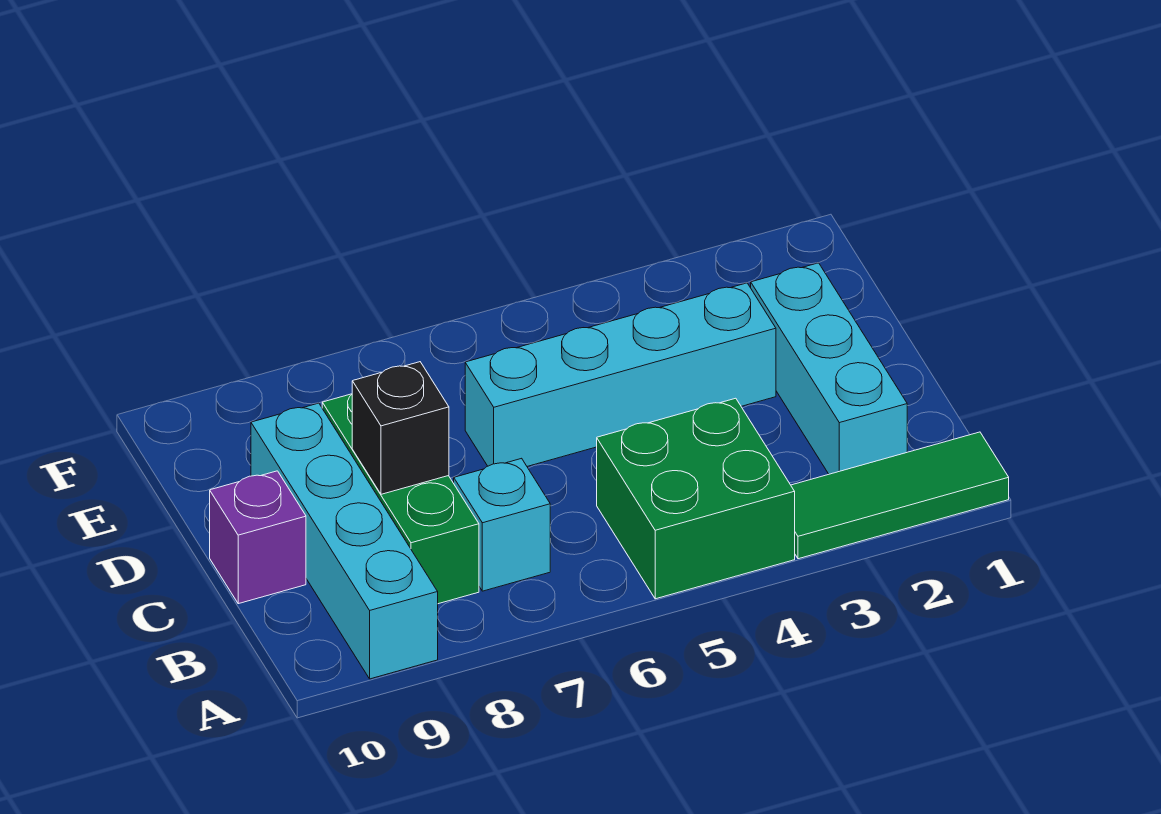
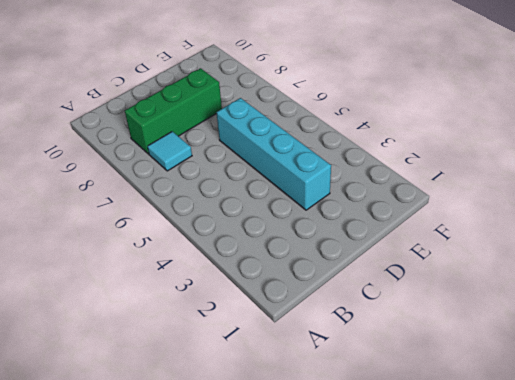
cyan tile B7 level 1 -> cyan brick B7 level 1
none -> green tile A1:A3 level 1
none -> green brick A4:B5 level 1

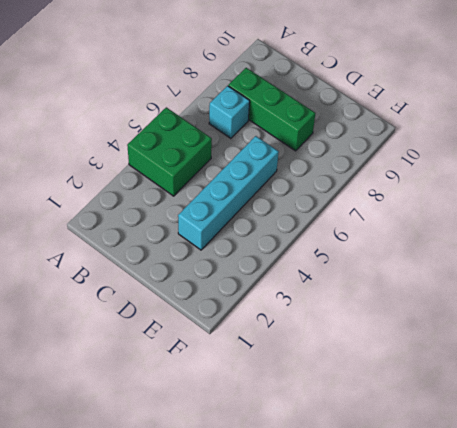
none -> green tile A1:A3 level 1
none -> cyan brick A9:D9 level 1

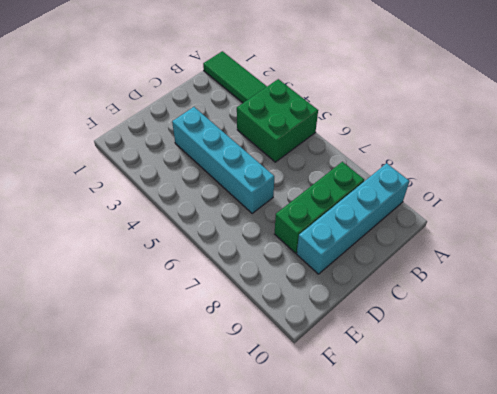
none -> cyan brick B2:D2 level 1
none -> cyan brick B7 level 1

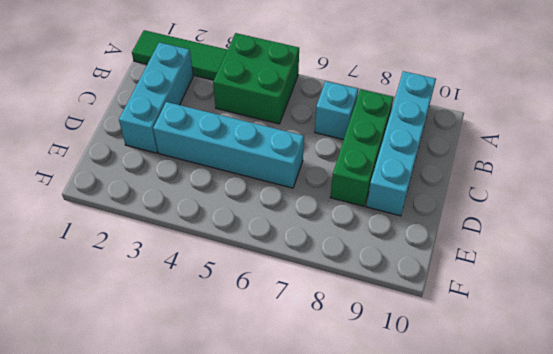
none -> purple brick C10 level 1
none -> black brick C8 level 2

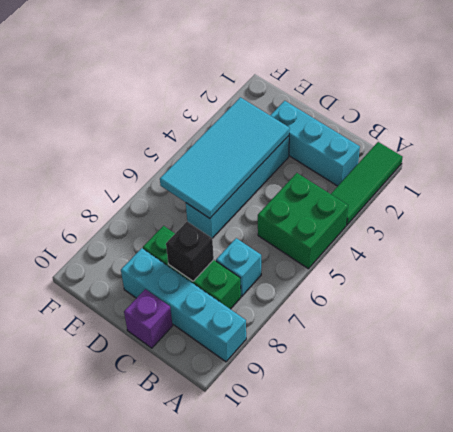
cyan tile D3:E6 level 2 -> none

